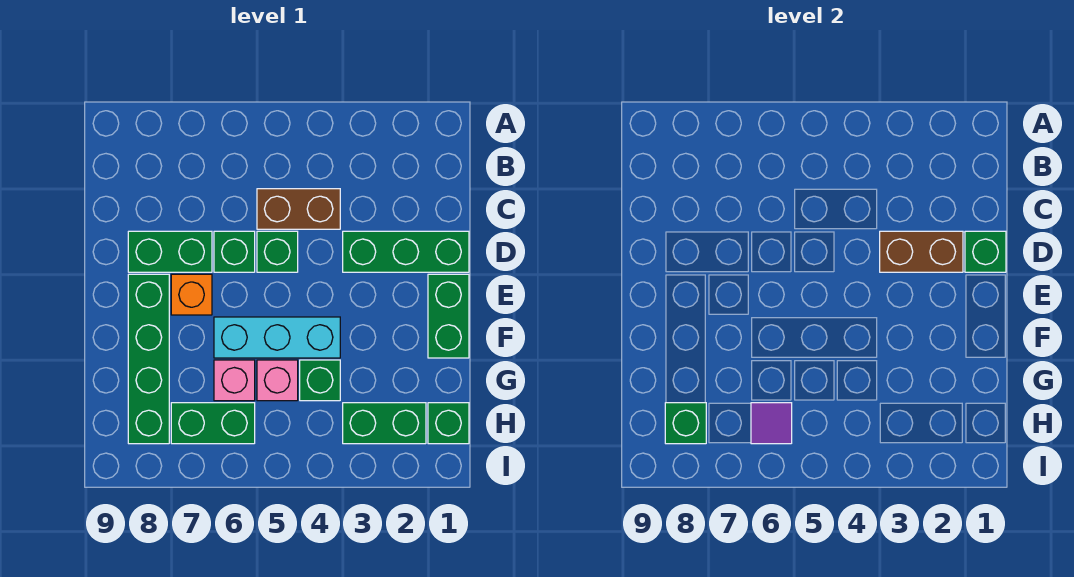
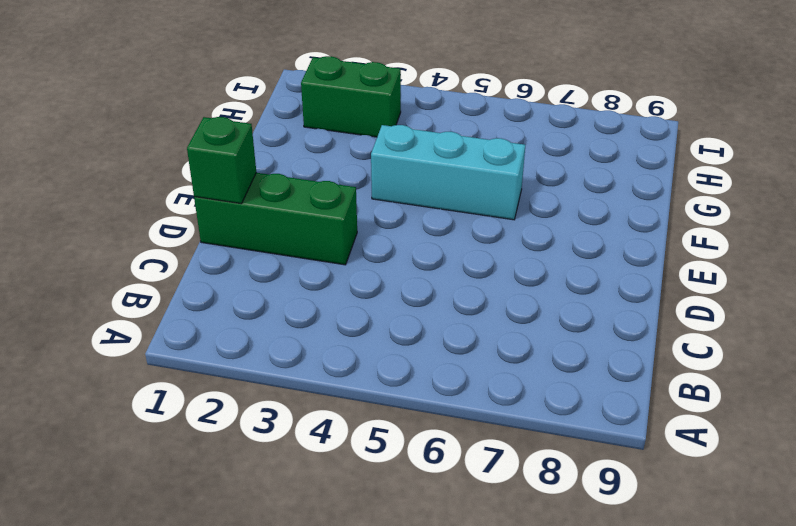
none -> brown brick C4:C5 level 1
none -> green brick D5 level 1
none -> green brick D6 level 1

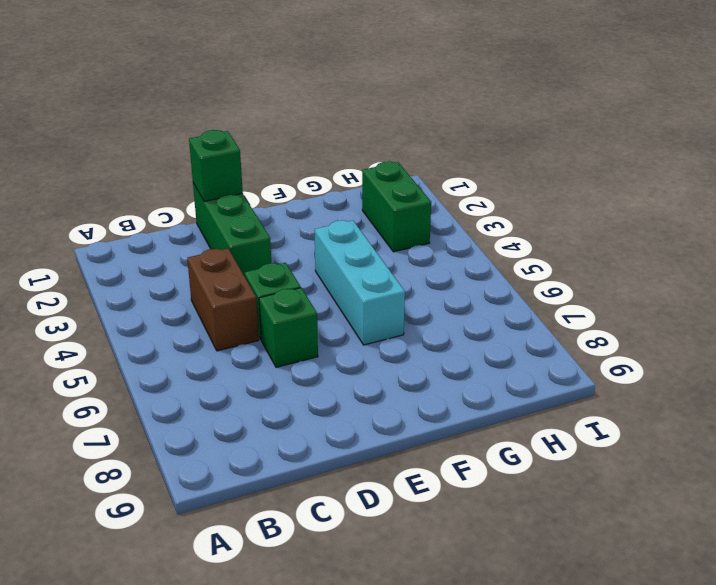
none -> green brick D7:D8 level 1
none -> green brick E1:F1 level 1
none -> orange brick E7 level 1

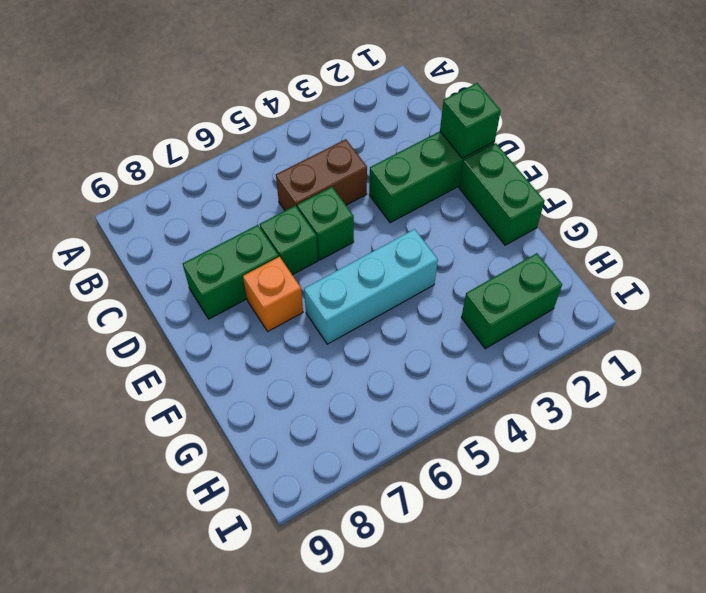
none -> green brick E8:H8 level 1
none -> green brick G4 level 1
none -> pink brick G5 level 1

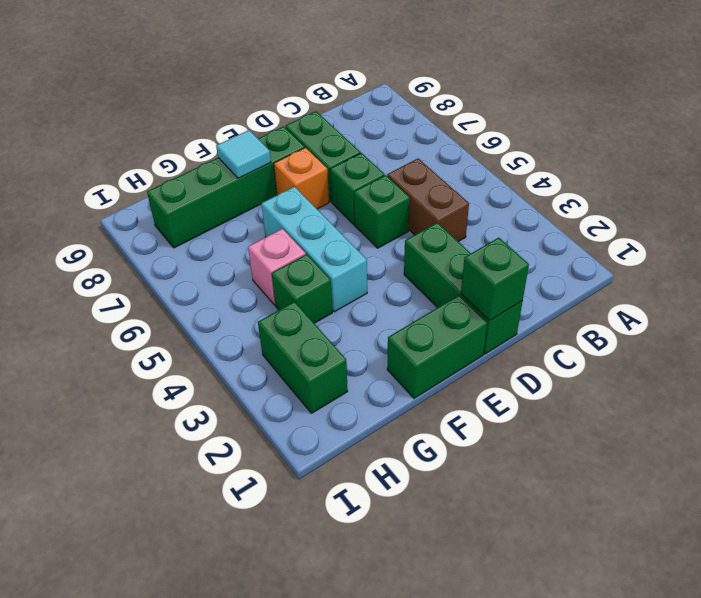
cyan tile F8 level 2 -> none
none -> pink brick G6 level 1
none -> green brick H1 level 1
none -> green brick H6:H7 level 1

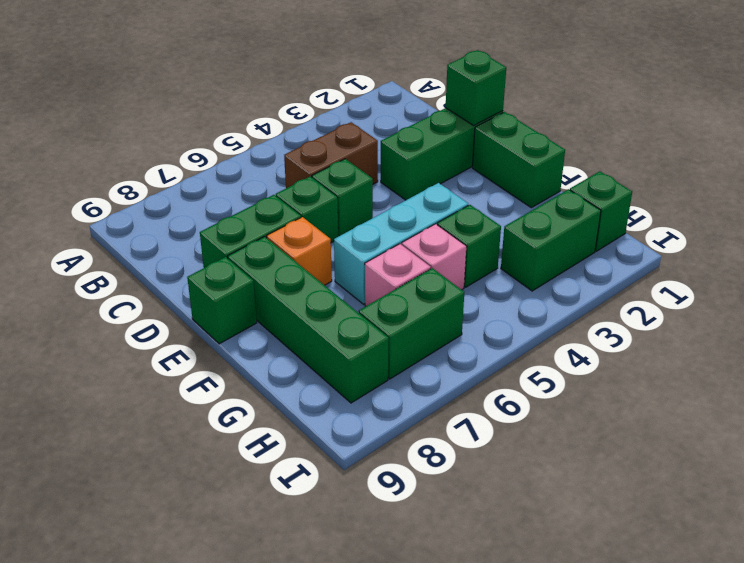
green brick E9 level 1 -> green brick H8 level 2
none -> brown brick D2:D3 level 2
none -> purple tile H6 level 2

